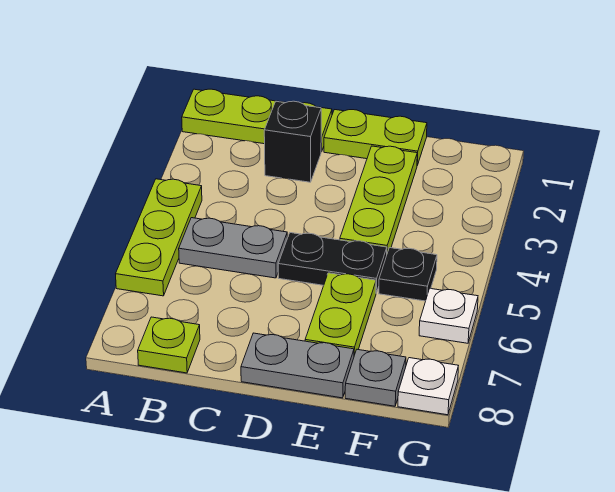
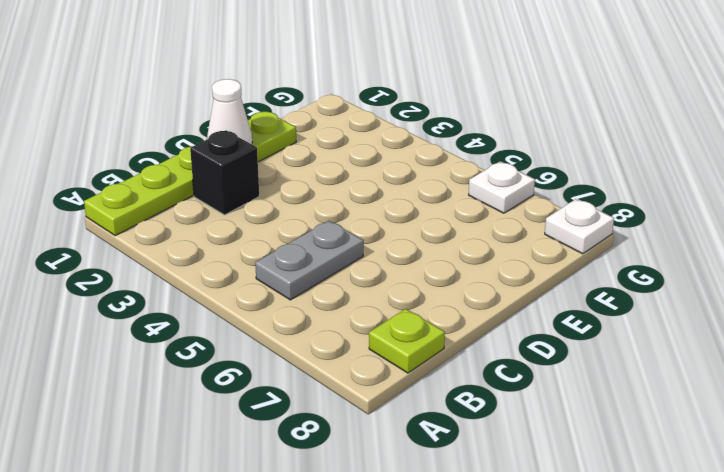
white cone D1 level 2 -> none
none -> lime plate A4:A6 level 1
none -> black plate D5:E5 level 1
none -> grey plate D8:E8 level 1

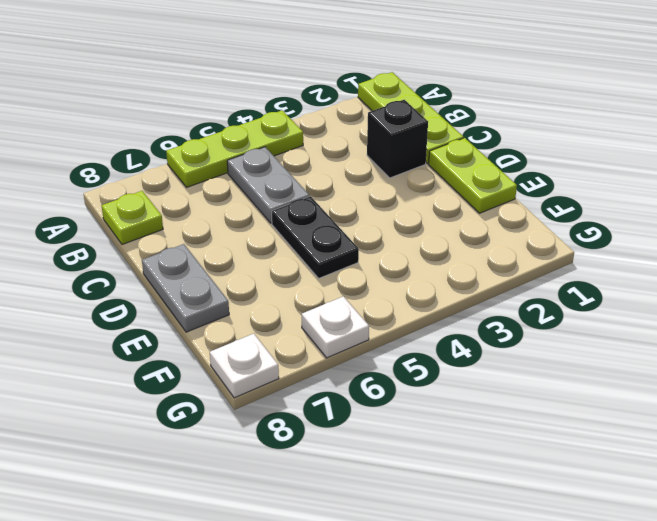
none -> lime plate E2:E4 level 1
none -> lime plate E6:E7 level 1
none -> black plate F5 level 1

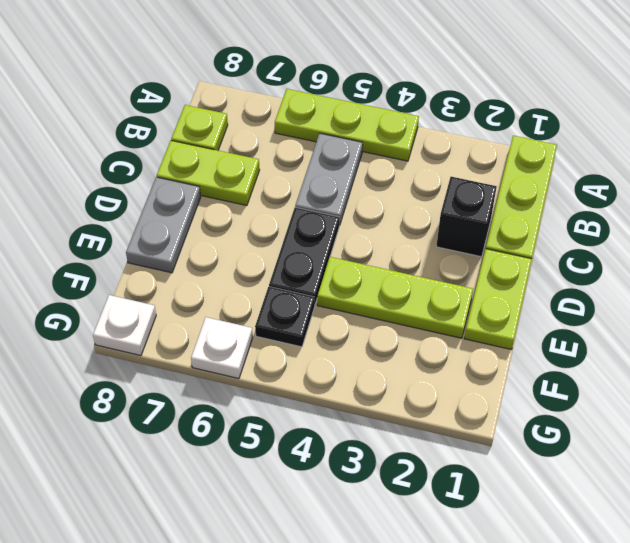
lime plate C7:C8 level 1 -> lime plate E6:E7 level 1
none -> grey plate F8 level 1

